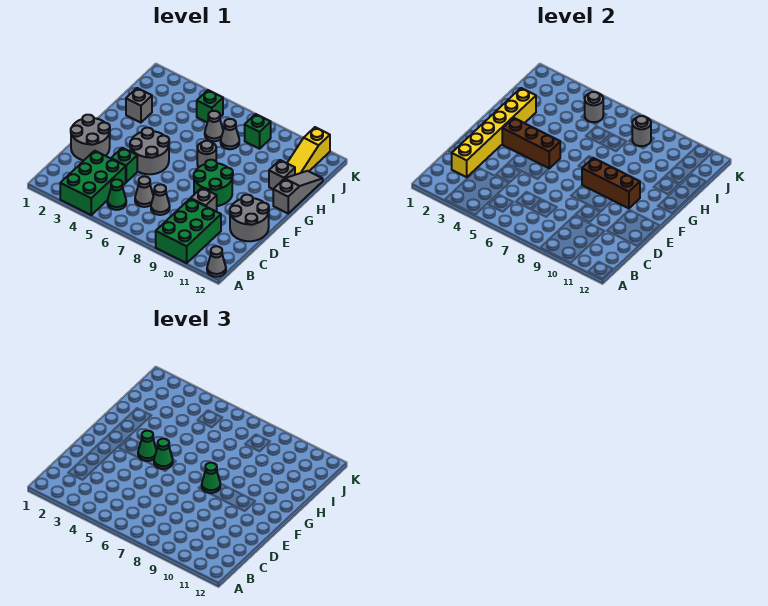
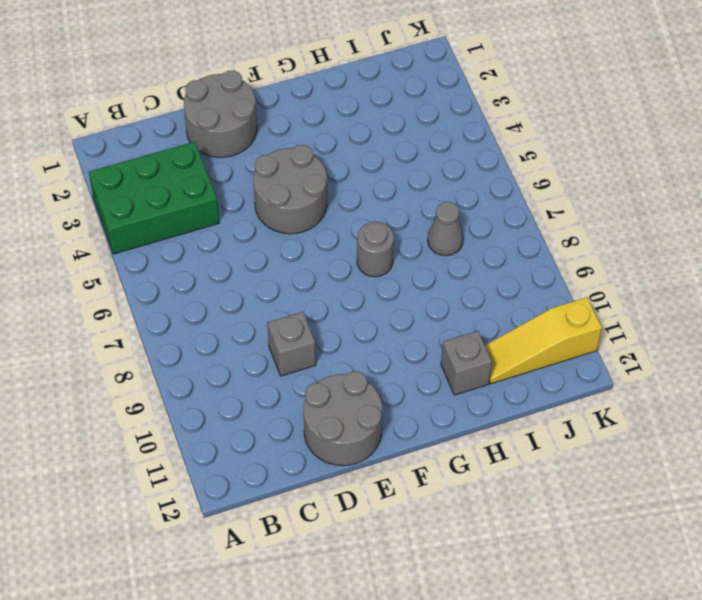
none -> green brick A9:C10 level 1
none -> grey cone A12 level 1
none -> green cone B5 level 1

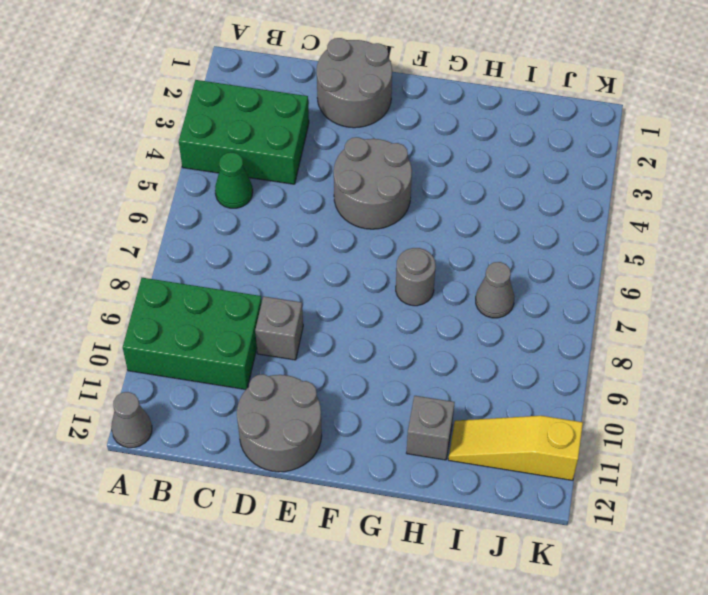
none -> grey cone C6 level 1
none -> grey cone C7 level 1
none -> green brick D4 level 1

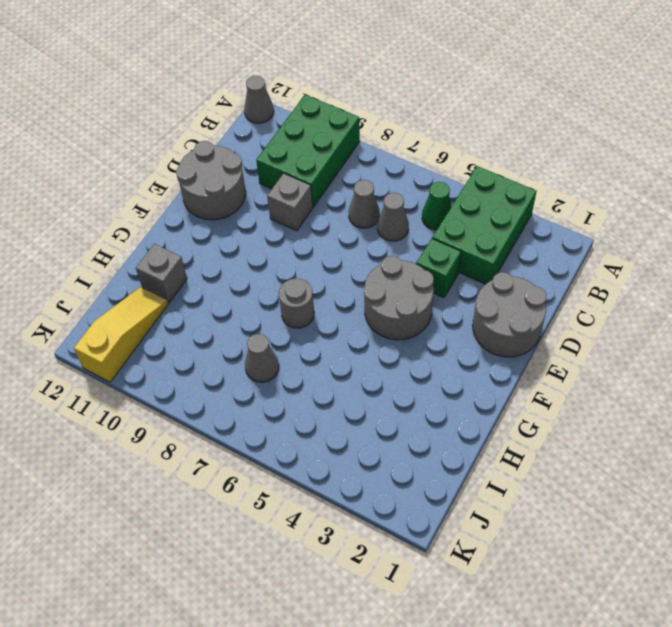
none -> green round brick E8:F9 level 1
none -> grey slope G12:I12 level 1 top G
none -> grey brick H2 level 1

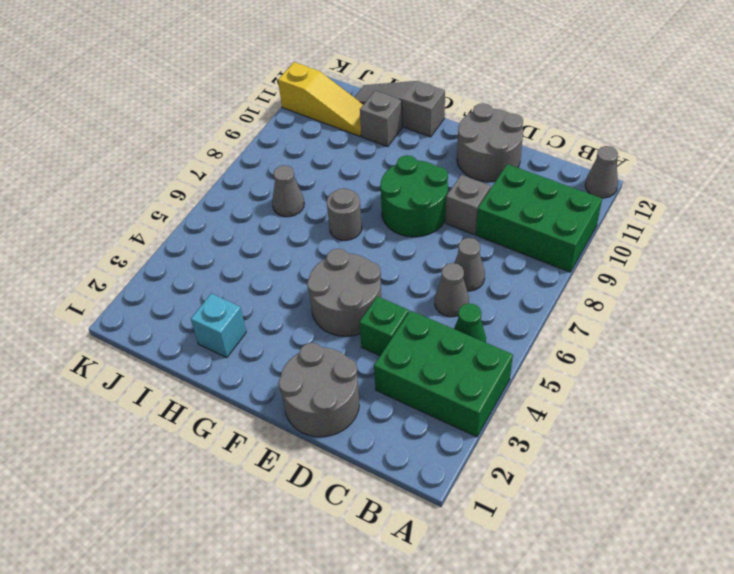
cyan brick H2 level 1 -> grey brick H2 level 1
none -> grey cone I6 level 1
none -> green brick J5 level 1
none -> green brick J8 level 1

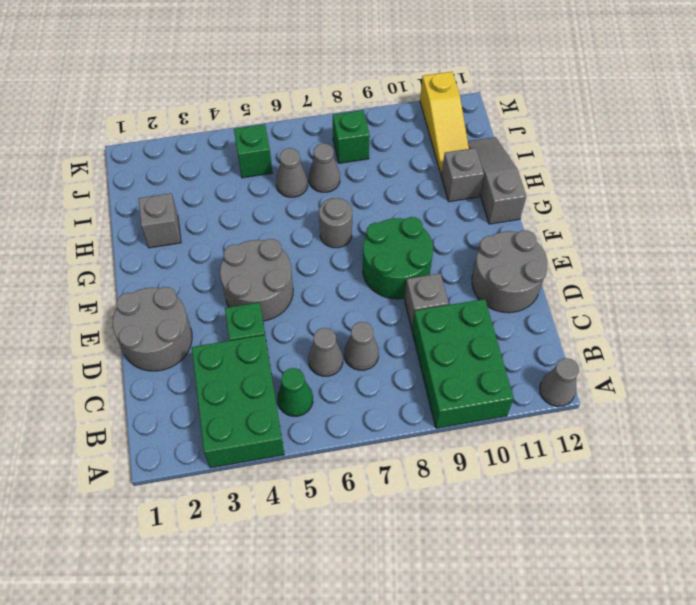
none -> yellow brick C2:H2 level 2
none -> brown brick F3:F5 level 2
none -> brown brick F8:F10 level 2

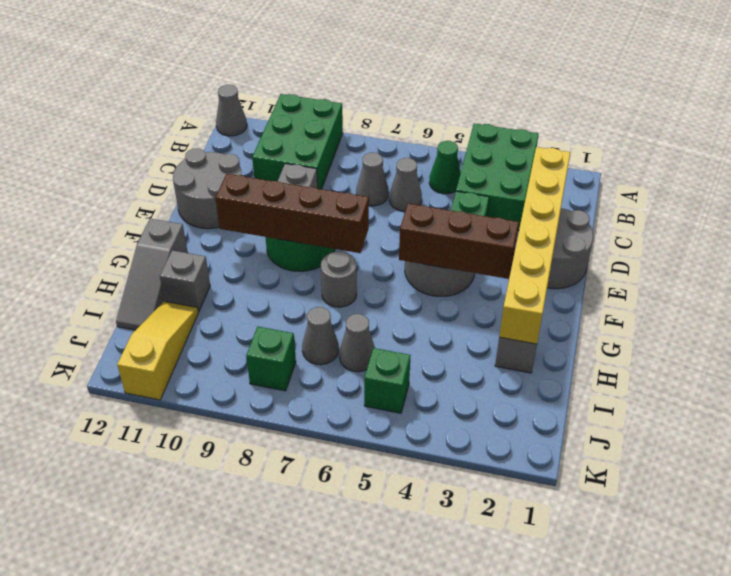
brown brick F7:F10 level 2 -> brown brick F8:F10 level 2
none -> grey round brick J5 level 2
none -> grey round brick J8 level 2
none -> green cone F4 level 3

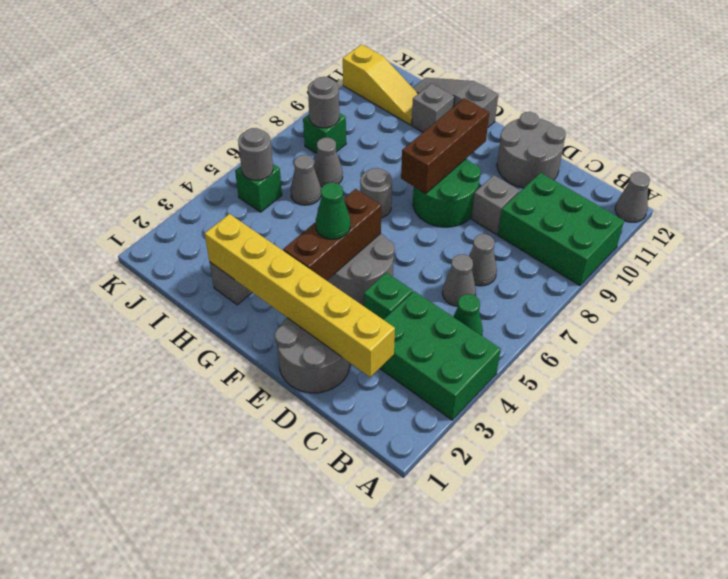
none -> green cone F5 level 3
none -> green cone F8 level 3

